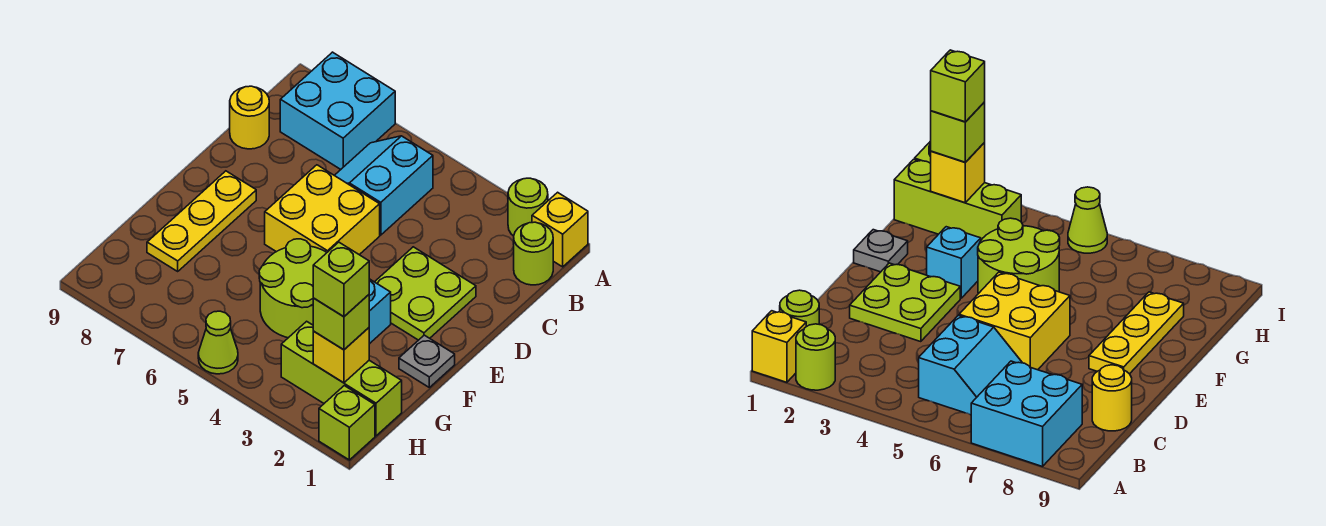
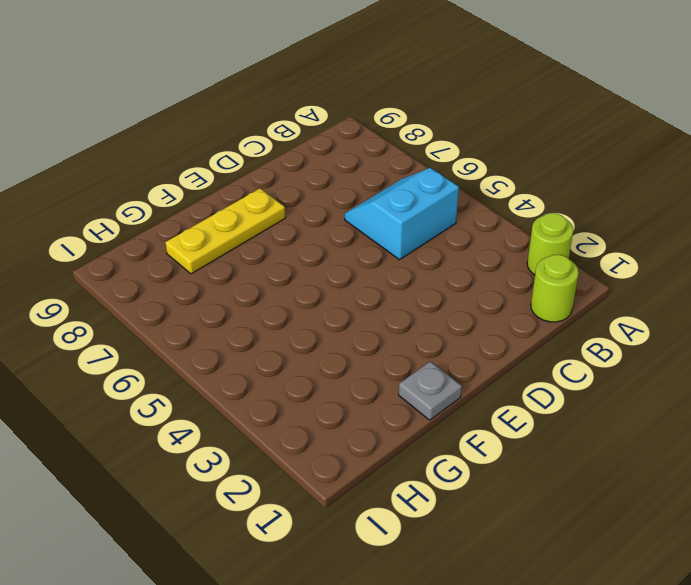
none -> yellow brick A1 level 1
none -> cyan brick A7:B8 level 1
none -> yellow round brick C9 level 1

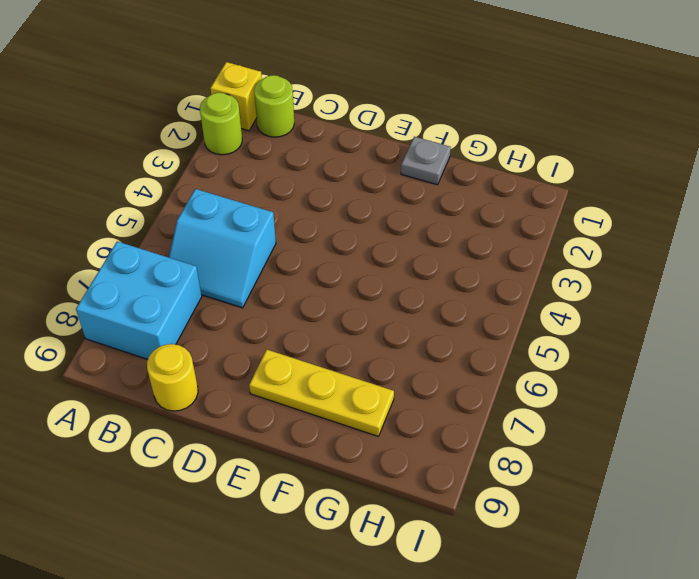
none -> lime plate D2:E3 level 1
none -> yellow brick D5:E6 level 1
none -> cyan brick F3 level 1

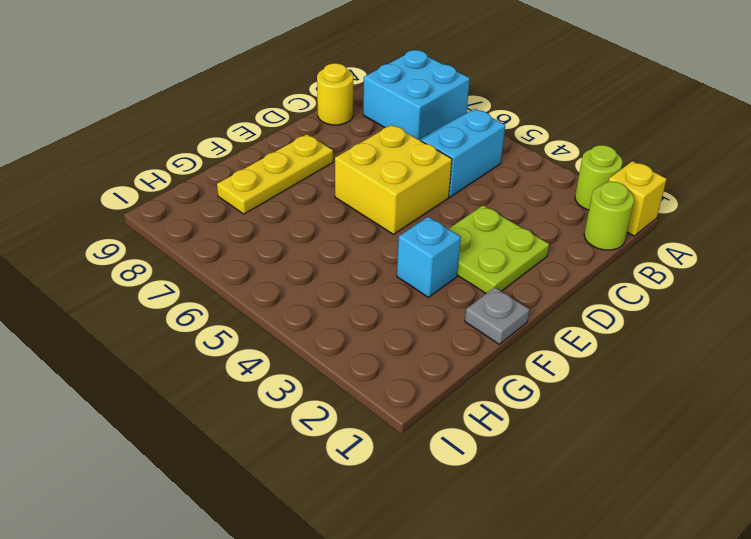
none -> lime round brick F4:G5 level 1
none -> lime brick H1:H3 level 1
none -> lime brick I1 level 1

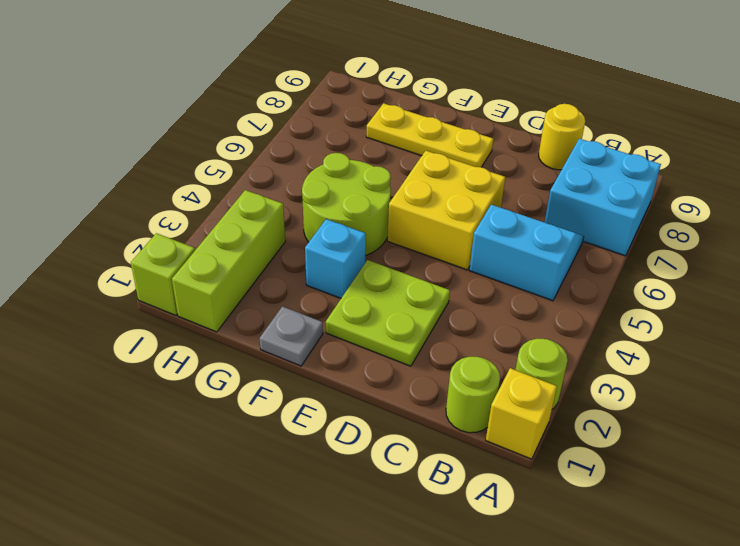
none -> lime cone I5 level 1
none -> yellow brick H2 level 2
none -> lime brick H2 level 3

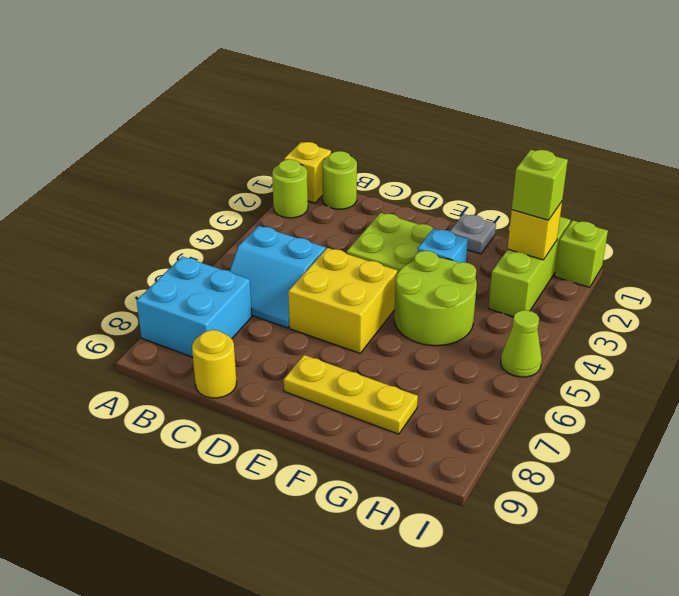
none -> lime brick H2 level 4

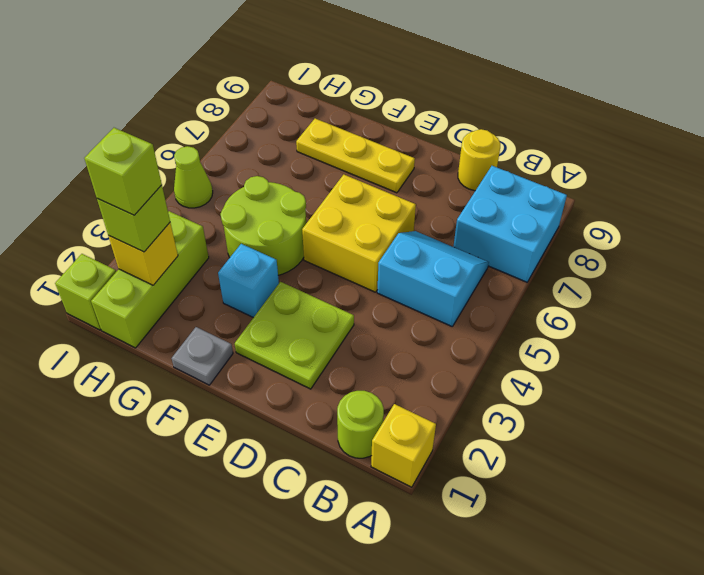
none -> lime round brick A2 level 1

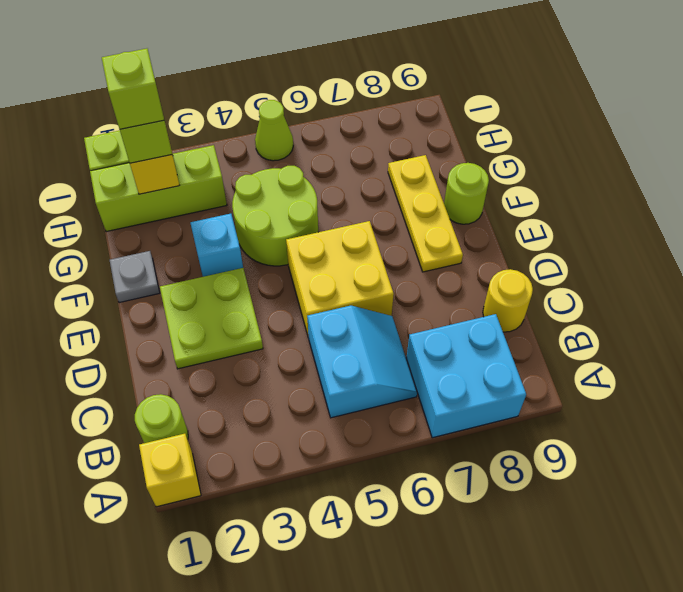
lime round brick F9 level 1 -> lime round brick A2 level 1

